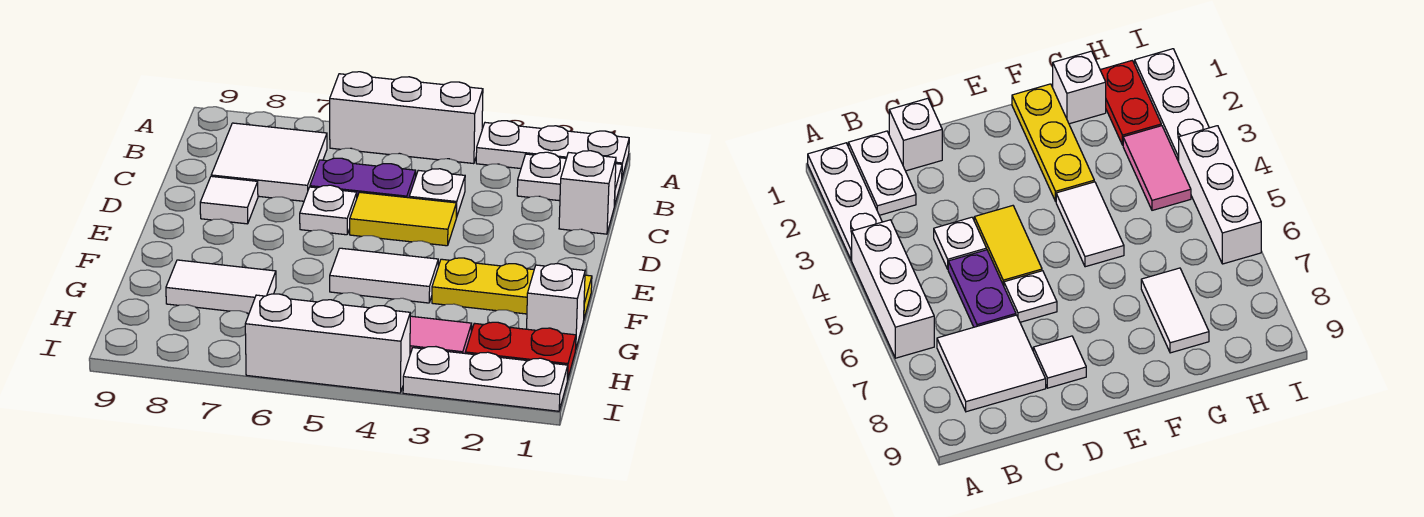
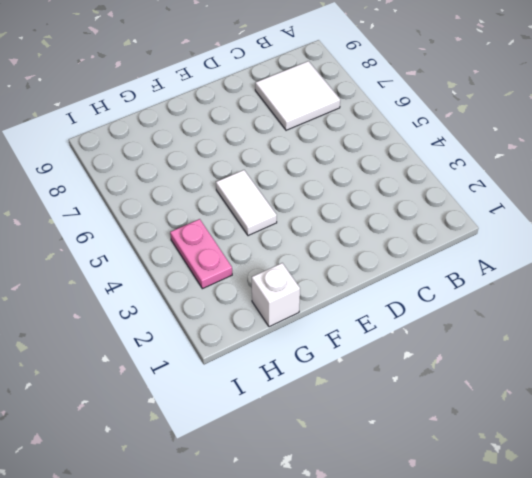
pink plate H3:H4 level 1 -> pink tile H3:H4 level 1
none -> white plate A1:A3 level 1
none -> white brick A4:A6 level 1
none -> white plate B1:B2 level 1

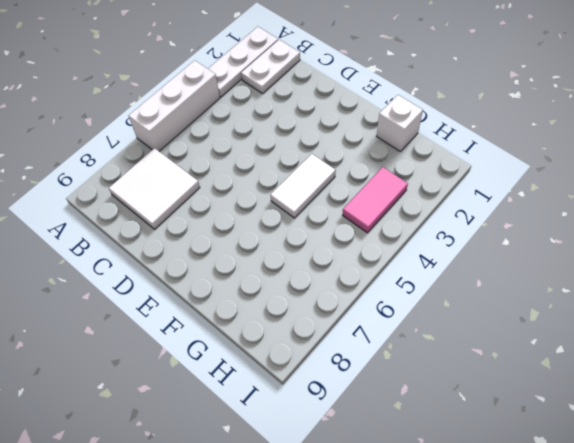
none -> white brick C1 level 1
none -> white plate C4 level 1
none -> purple plate C5:C6 level 1

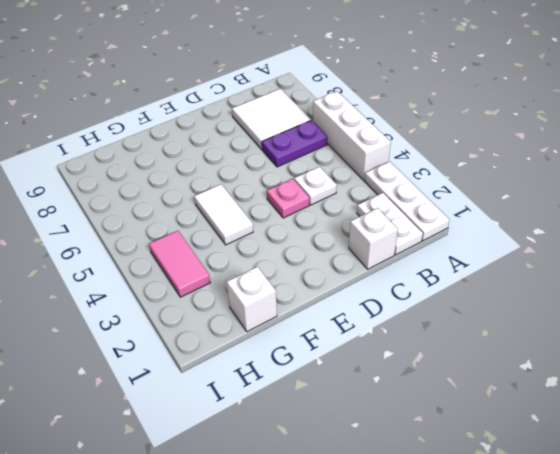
purple plate B6:C6 level 1 -> purple plate C5:C6 level 1
pink plate D4 level 1 -> yellow tile D4:D5 level 1
none -> white plate D6 level 1
none -> white tile D8 level 1
none -> yellow plate F1:F3 level 1

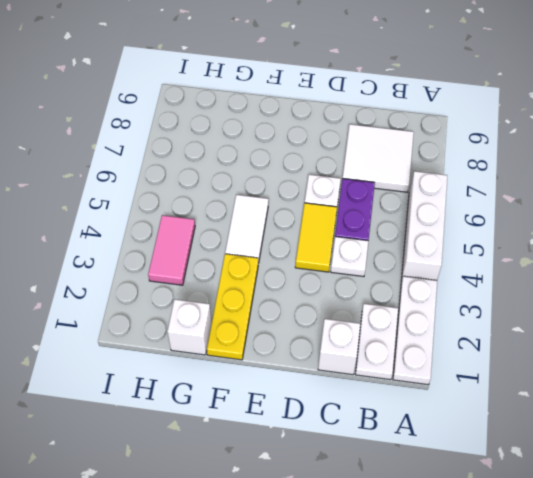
none -> white tile D8 level 1
none -> white tile G7:G8 level 1
none -> red plate H1:H2 level 1

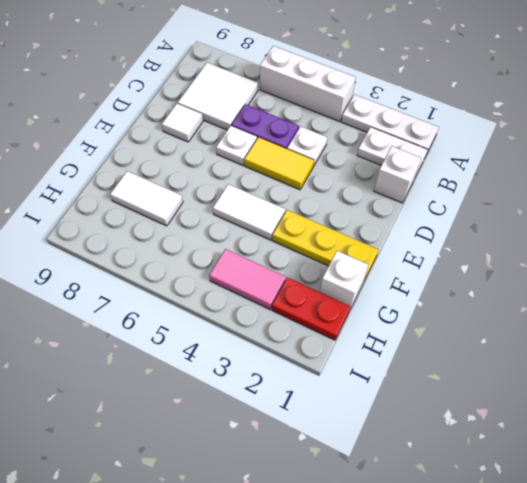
none -> white plate I1:I3 level 1
none -> white brick I4:I6 level 1

